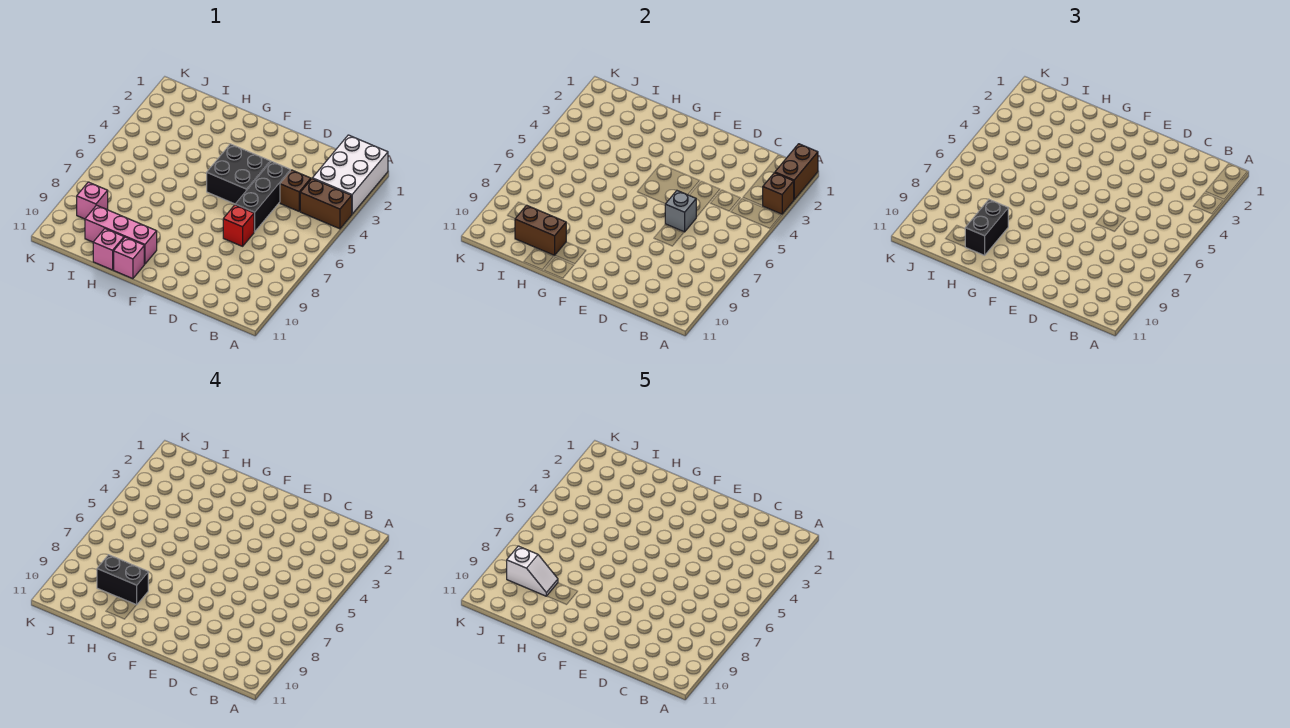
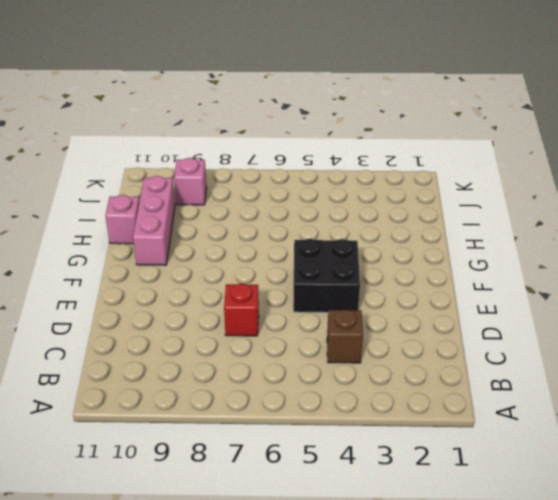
none -> white brick A1:B3 level 1
none -> brown brick A4:B4 level 1
none -> black brick D4:D6 level 1

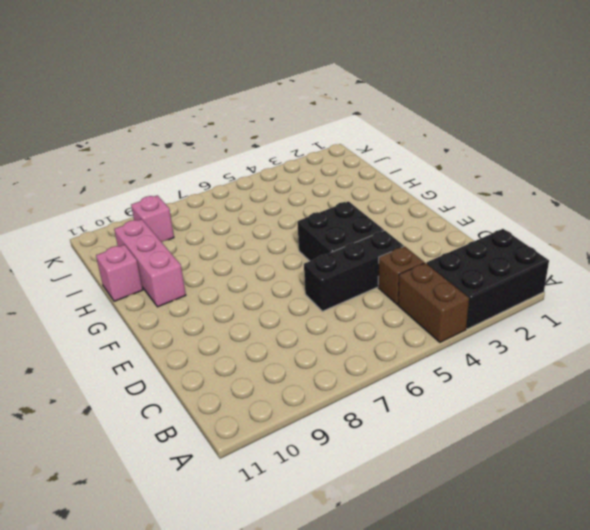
black brick A1:B3 level 1 -> white brick A1:B3 level 1
none -> red brick D7 level 1
none -> pink brick G11 level 1
none -> brown brick A1:A2 level 2

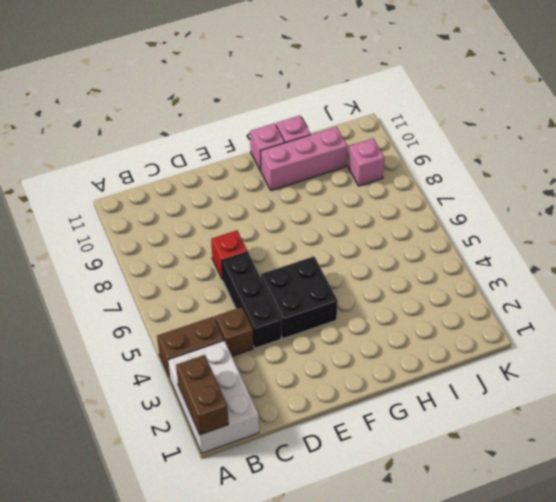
none -> brown brick A3 level 2
none -> grey brick D6 level 2
none -> brown brick H10:I10 level 2

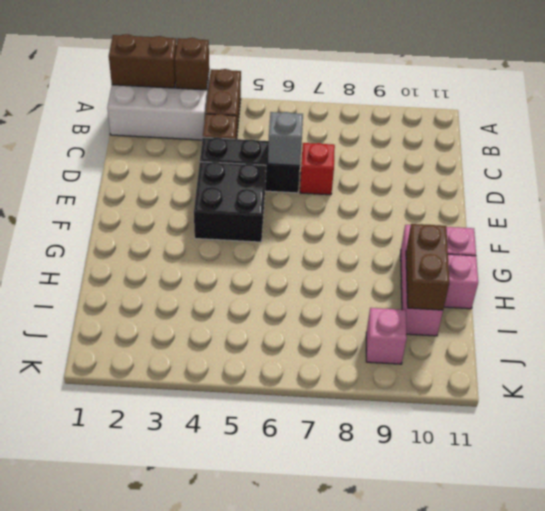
none -> black brick H9:H10 level 3
none -> black brick H9:I9 level 4
none -> white slope I9:J9 level 5 top J

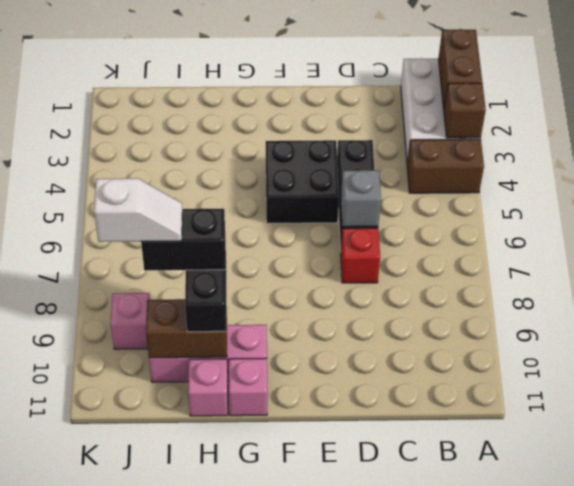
none -> brown brick C4 level 1

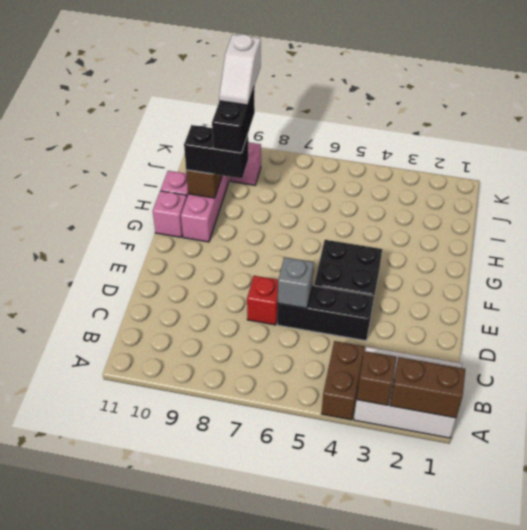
none -> brown brick C4 level 1

